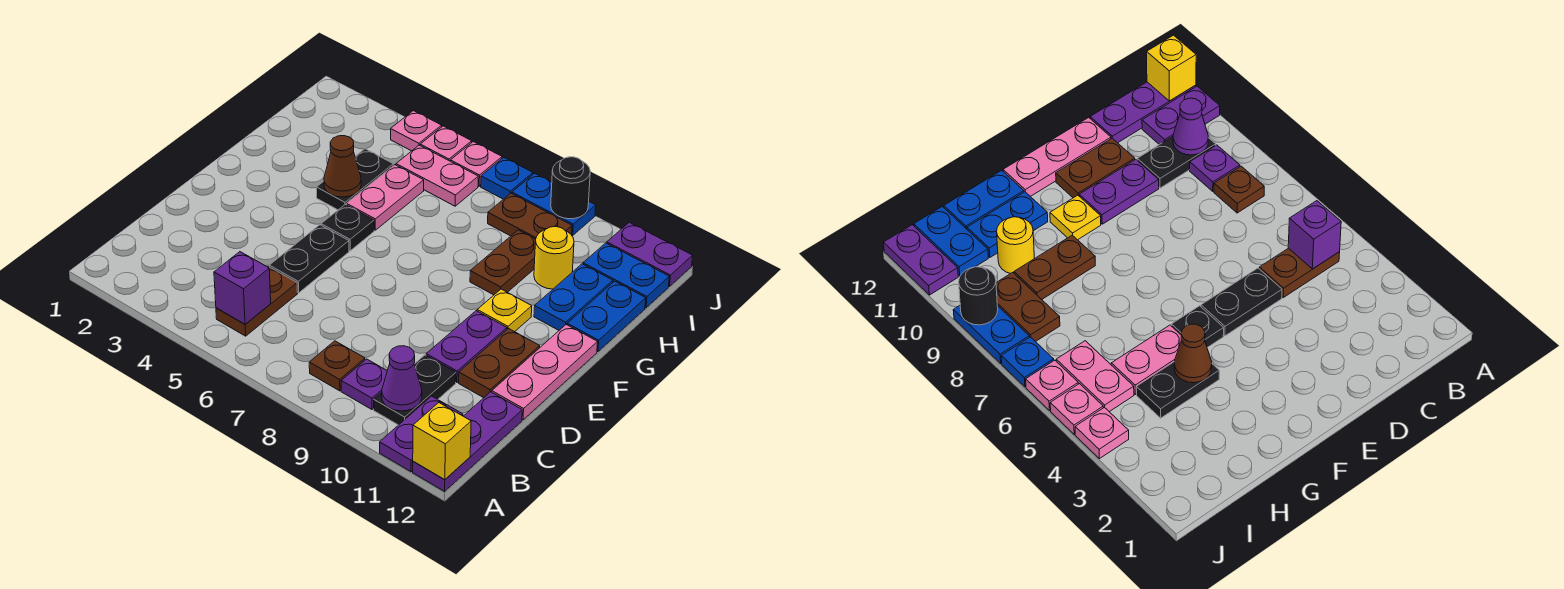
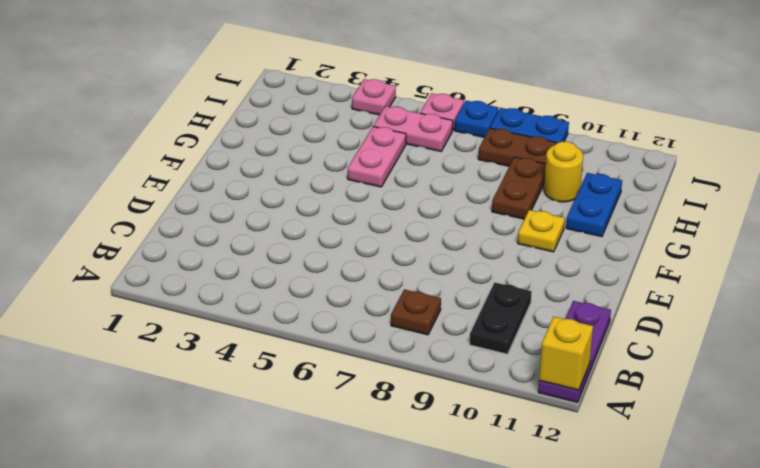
none -> purple plate A11:B11 level 1
none -> brown plate B5:C5 level 1
none -> purple plate B9 level 1
none -> black plate D5:E5 level 1

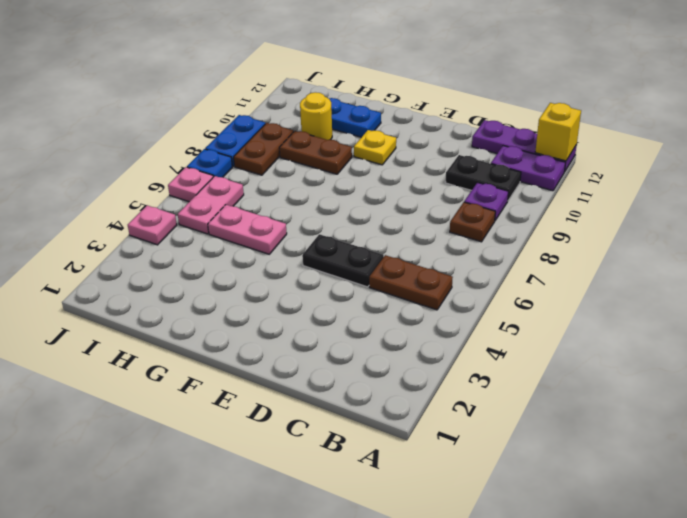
none -> purple plate D10:E10 level 1
none -> brown plate D11:E11 level 1
none -> pink plate D12:F12 level 1
none -> black plate F5 level 1

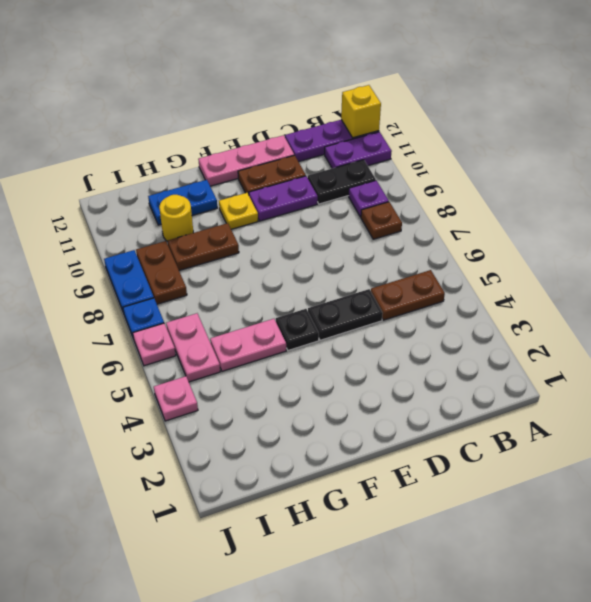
none -> black plate G4:H4 level 1
none -> blue plate G12:H12 level 1
none -> blue plate I11:I12 level 1
none -> pink plate J5 level 1

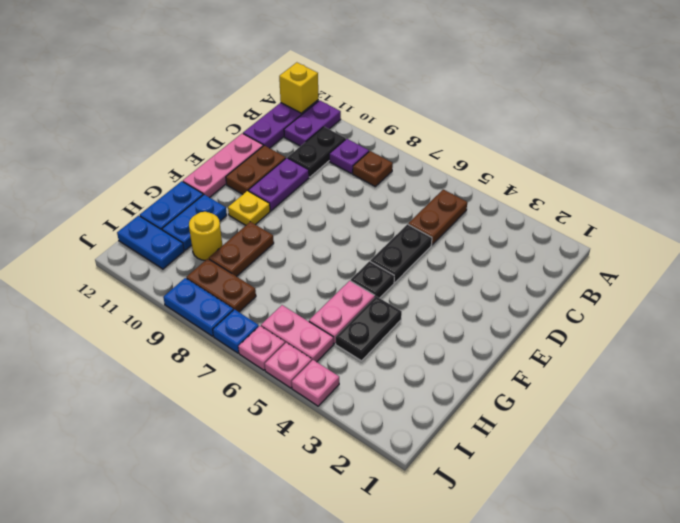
none -> purple plate J11:J12 level 1
none -> purple brick B5 level 2
none -> purple cone B10 level 2
none -> brown cone G4 level 2

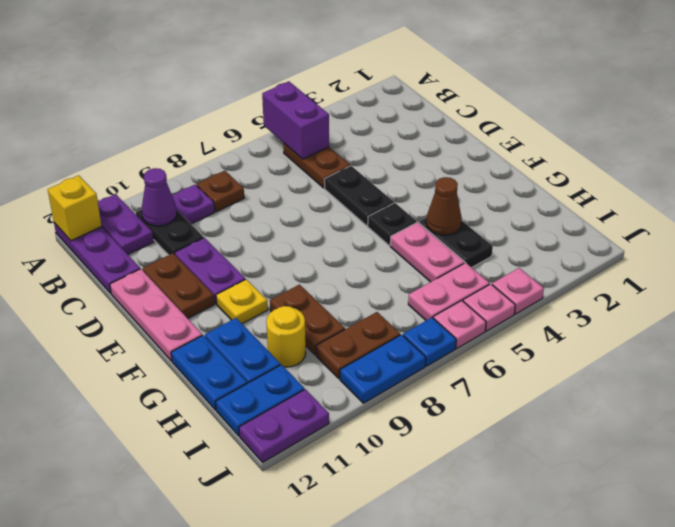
purple brick A5:B5 level 2 -> purple brick B5 level 2
none -> black round brick J9 level 2

